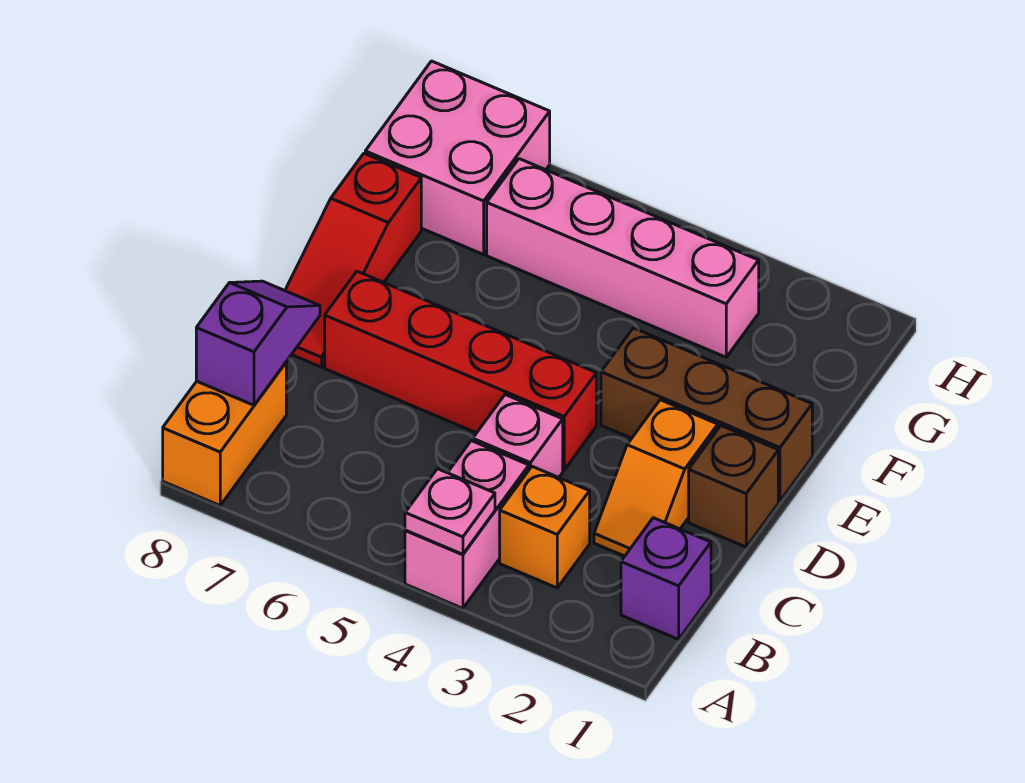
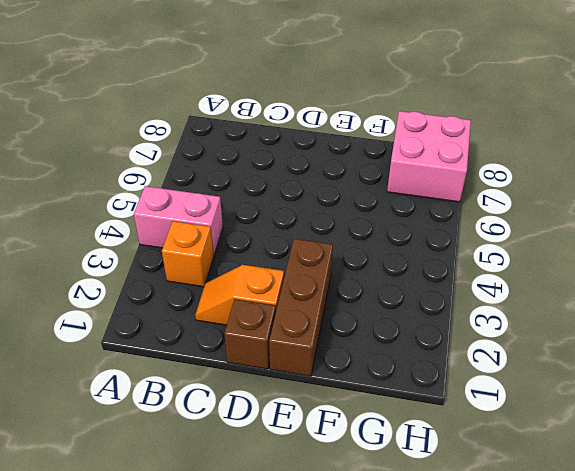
none -> orange brick A8:B8 level 1
none -> purple brick B1 level 1
none -> pink brick C4 level 1

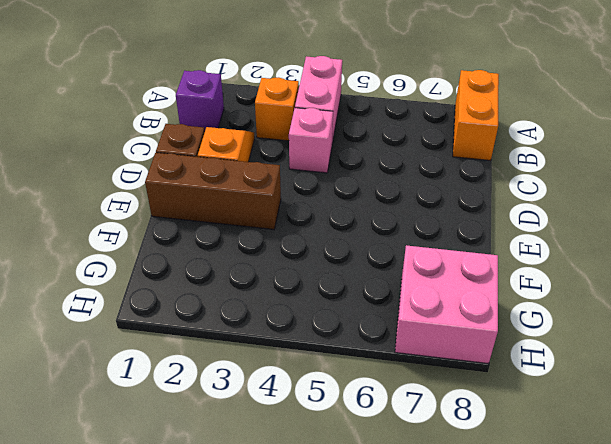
none -> red brick D4:D7 level 1
none -> red slope D8:F8 level 1 top F
none -> pink brick G3:G6 level 1

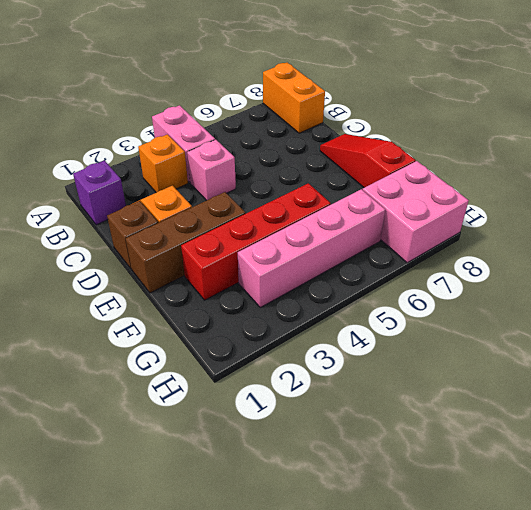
red brick F2:F5 level 1 -> red brick D4:D7 level 1
none -> pink plate A4 level 2
none -> purple slope B8:C8 level 2 top B

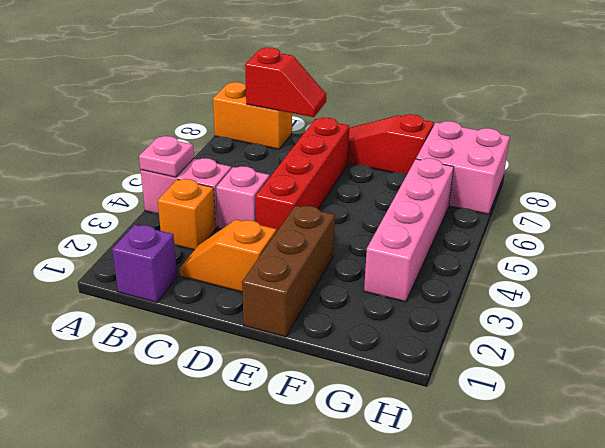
red slope B8:C8 level 2 top B -> purple slope B8:C8 level 2 top B
none -> brown brick D1 level 1

